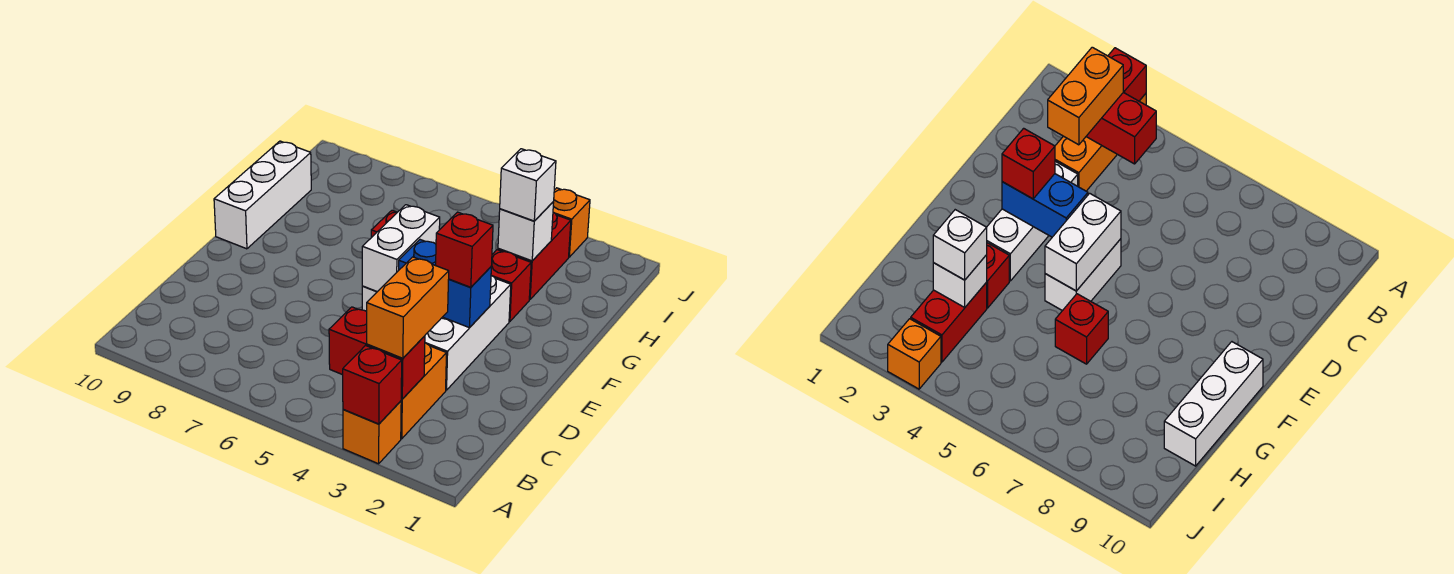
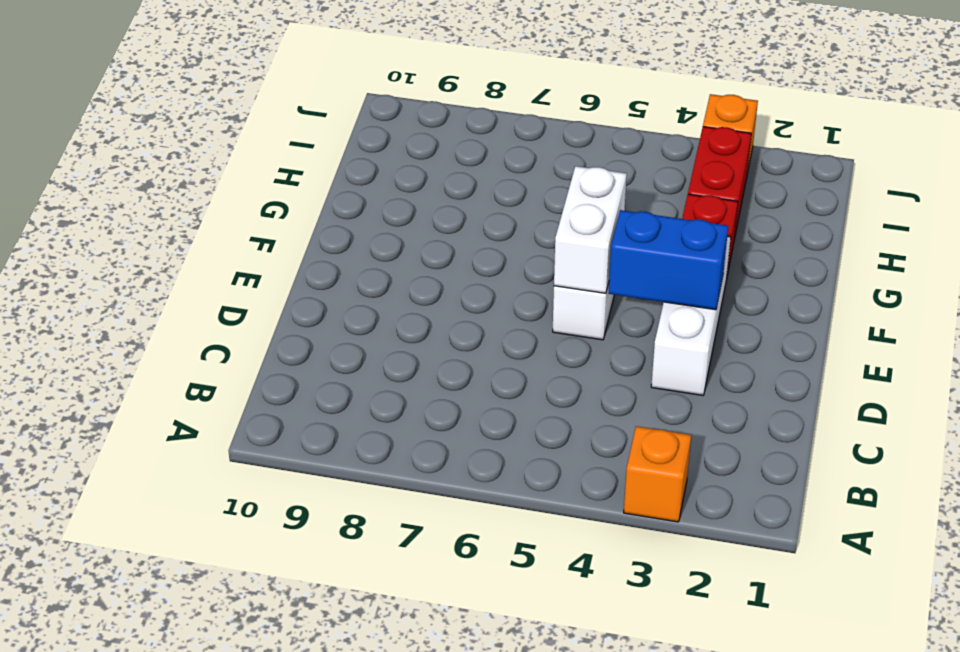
none -> orange brick B3:C3 level 1
none -> white brick F10:H10 level 1
none -> red brick G6 level 1

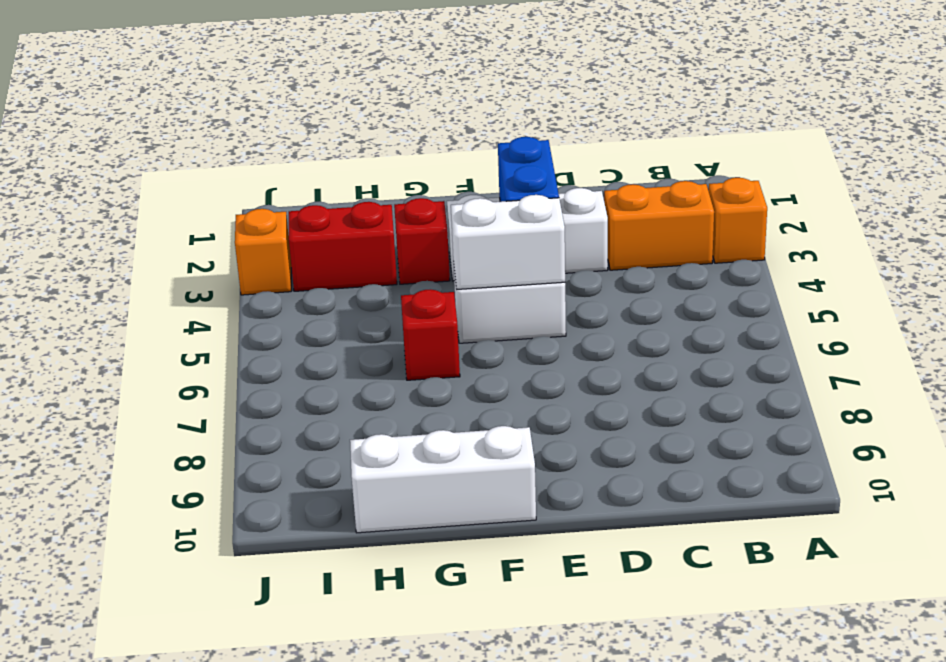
none -> red brick A3 level 2
none -> red brick B3:B4 level 2
none -> white brick H3 level 2

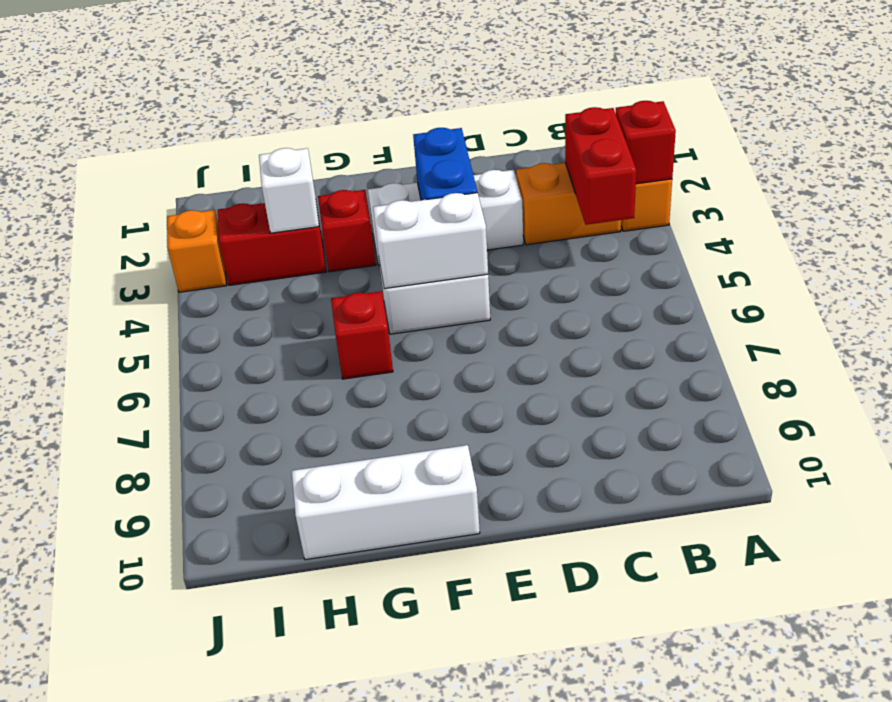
none -> orange brick B3:C3 level 3
none -> red brick E3 level 3
none -> white brick H3 level 3

